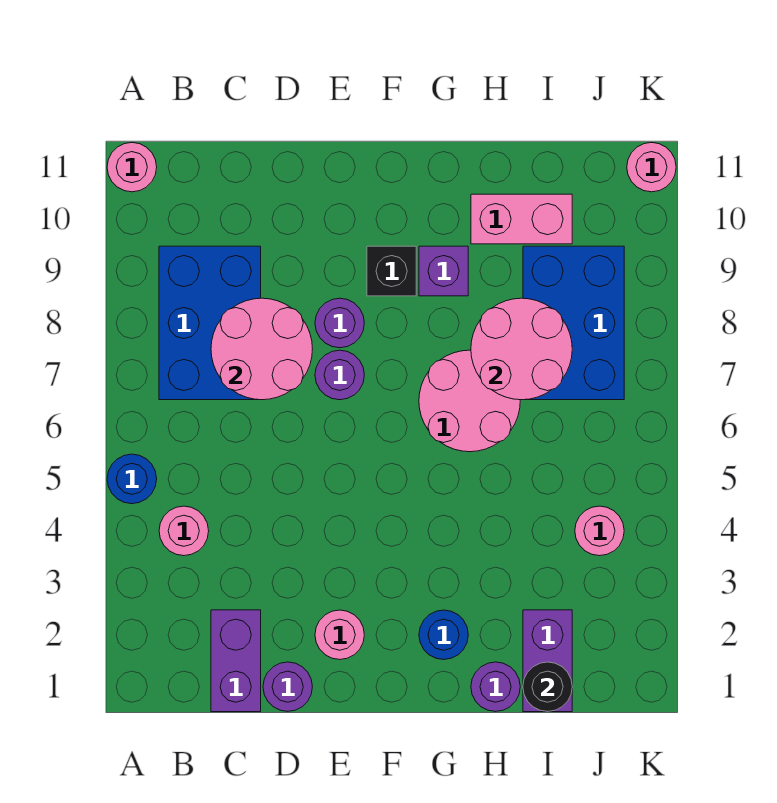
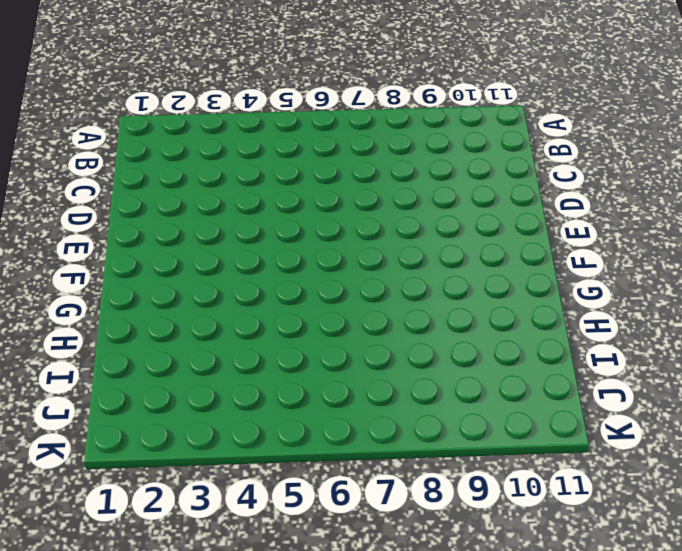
none -> blue round brick A5 level 1
none -> pink round brick A11 level 1
none -> pink round brick B4 level 1

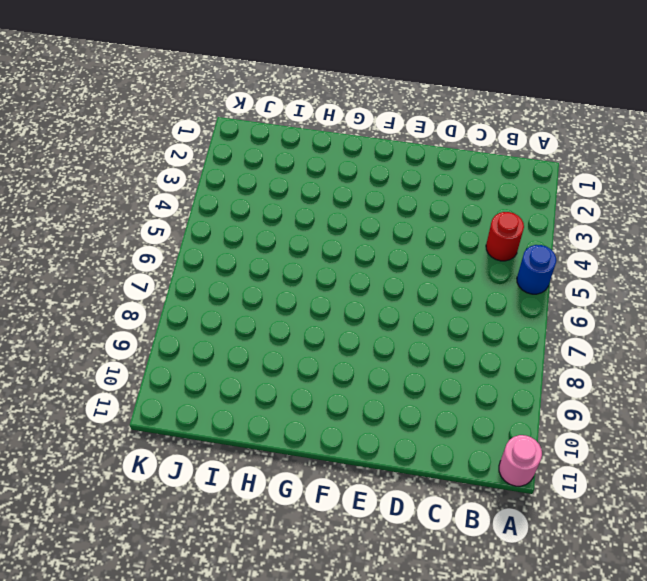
red round brick B4 level 1 -> pink round brick B4 level 1
none -> blue brick B7:C9 level 1
none -> purple brick C1:C2 level 1
none -> purple round brick D1 level 1

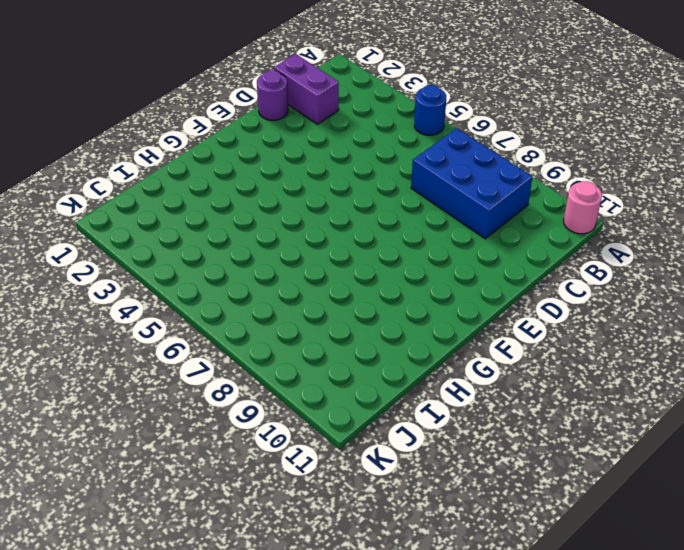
none -> pink round brick B4 level 1
none -> pink round brick E2 level 1
none -> purple round brick E7 level 1

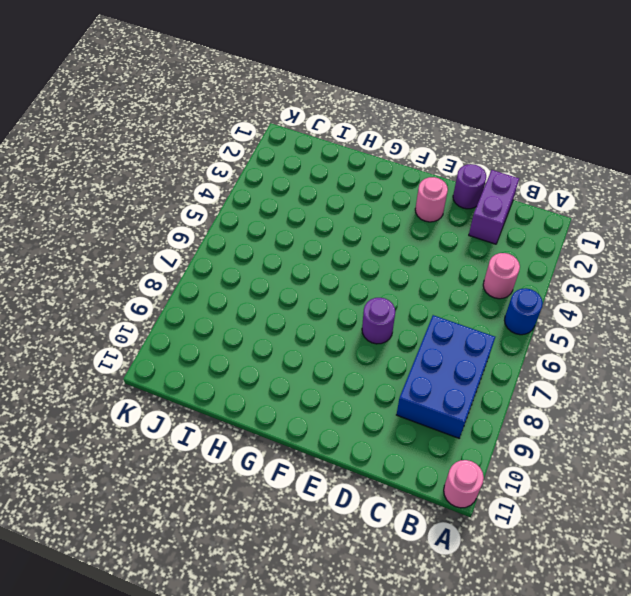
none -> purple round brick E8 level 1
none -> black brick F9 level 1
none -> blue round brick G2 level 1

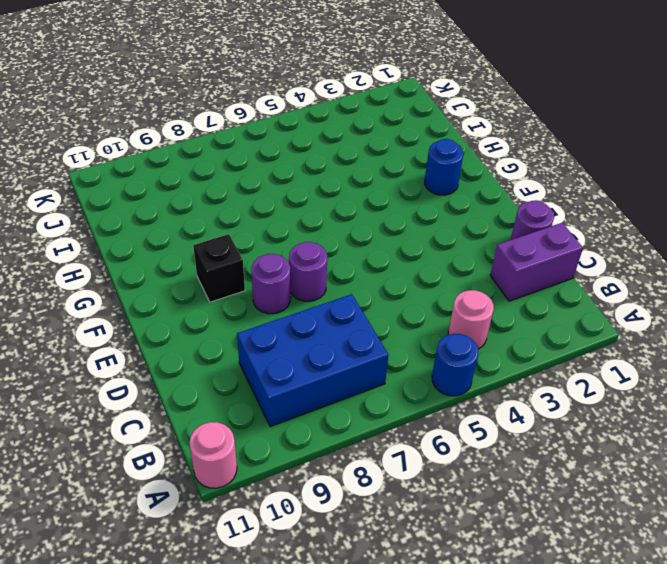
none -> pink round brick E2 level 1
none -> pink round brick G6:H7 level 1
none -> purple brick G9 level 1

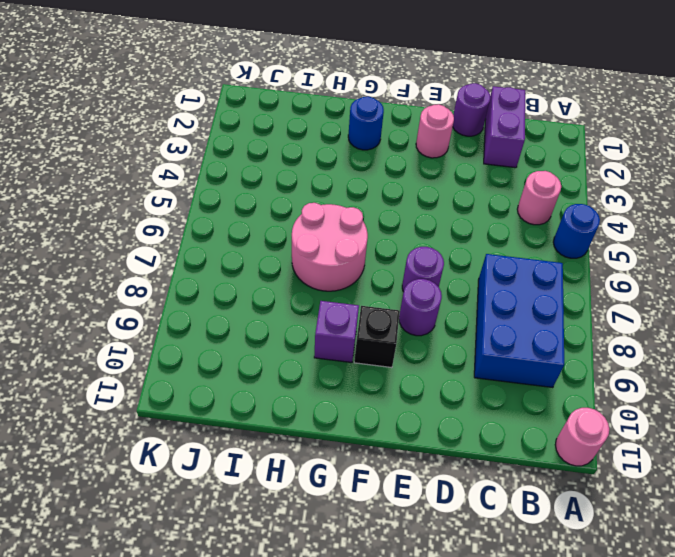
none -> purple round brick H1 level 1
none -> pink brick H10:I10 level 1
none -> purple brick I1:I2 level 1

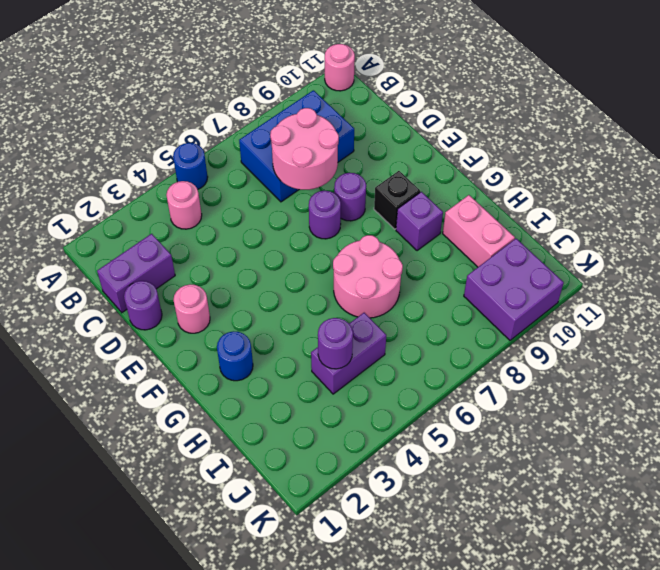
purple brick I4:I5 level 1 -> purple brick I1:I2 level 1
purple round brick I4 level 2 -> purple round brick H1 level 1
purple brick J9:K10 level 1 -> blue brick I7:J9 level 1
none -> pink round brick J4 level 1
none -> pink round brick K11 level 1
none -> pink round brick H7:I8 level 2

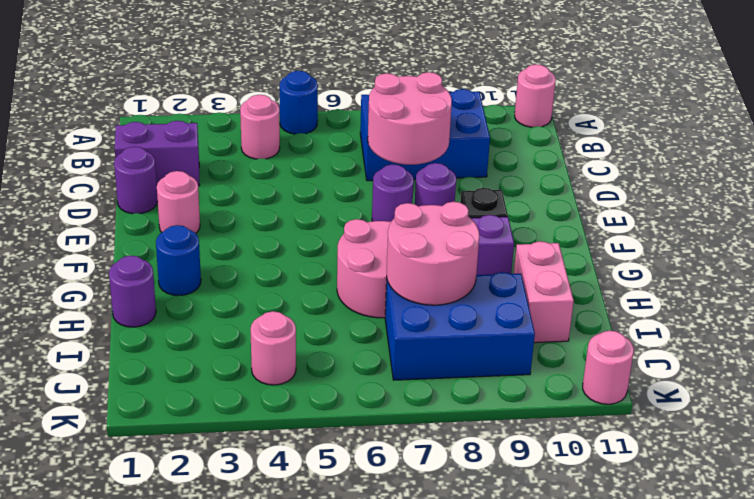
none -> purple brick I1:I2 level 1
none -> black round brick I1 level 2

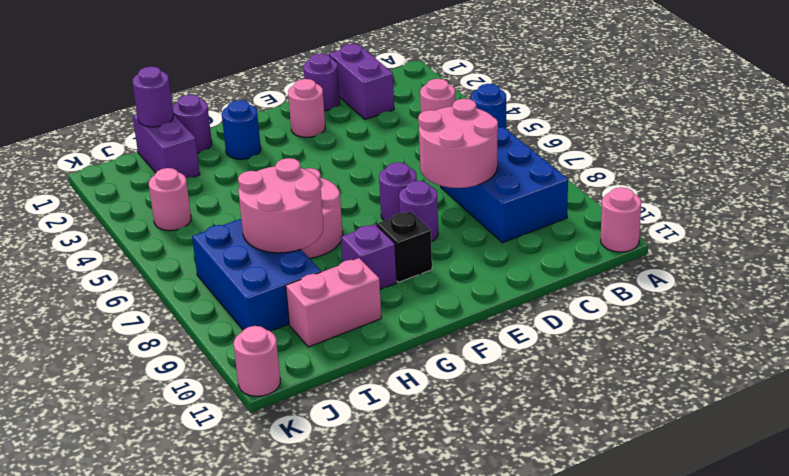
purple round brick I1 level 2 -> black round brick I1 level 2

